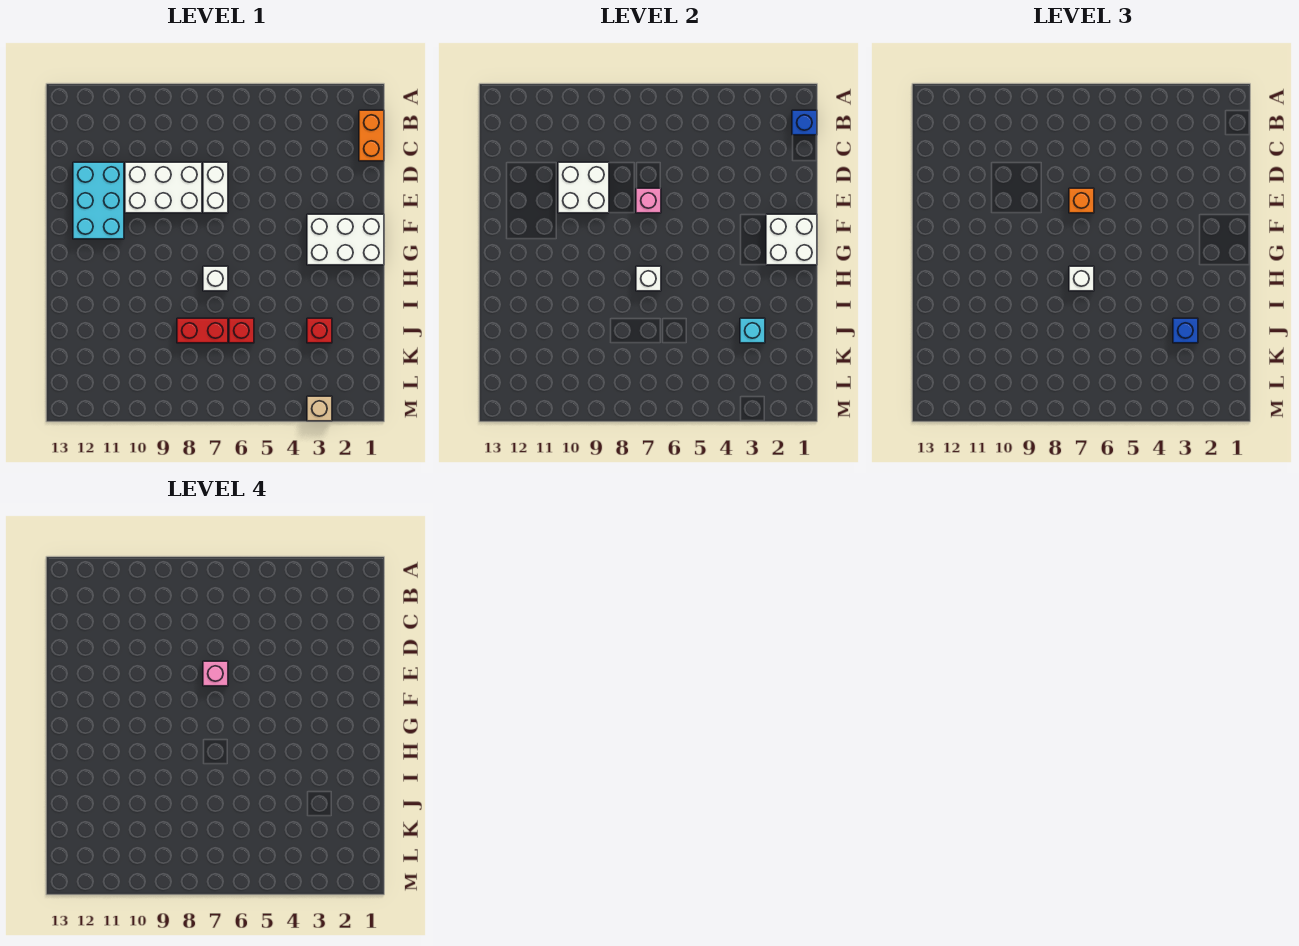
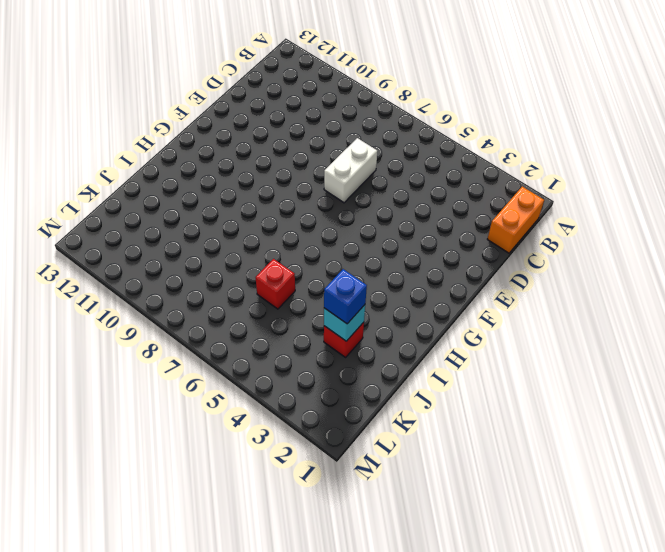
none -> white brick D8:E10 level 1
none -> cyan brick D11:F12 level 1
none -> white brick F1:G3 level 1

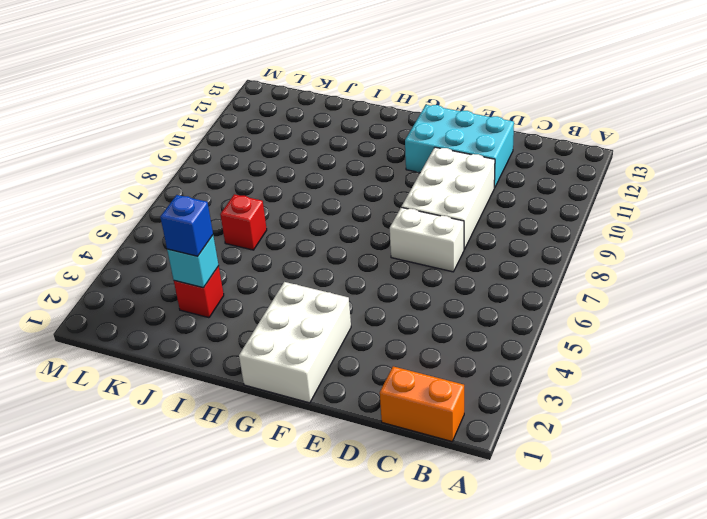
none -> white brick H7 level 1
none -> red brick J7:J8 level 1
none -> tan brick M3 level 1

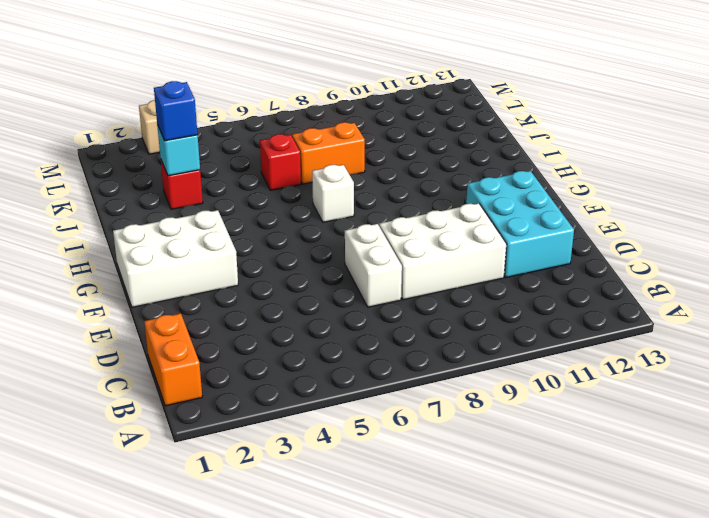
orange brick J7:J8 level 1 -> red brick J7:J8 level 1
none -> blue brick B1 level 2
none -> white brick D9:E10 level 2
none -> pink brick E7 level 2

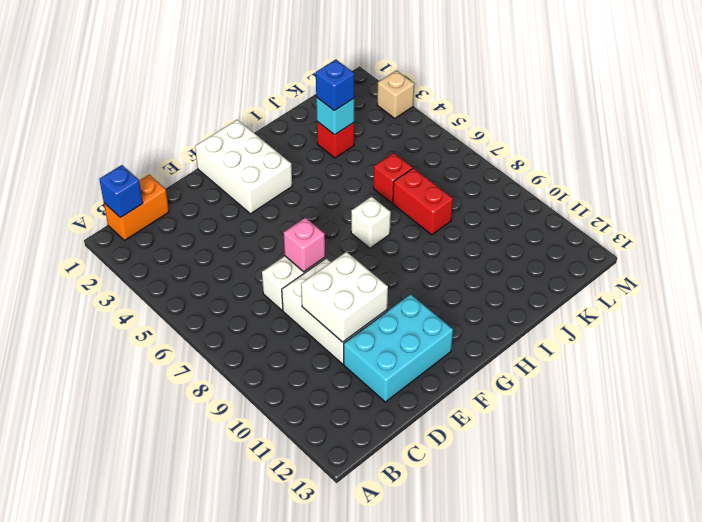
none -> white brick F1:G2 level 2
none -> white brick H7 level 2
none -> orange brick E7 level 3

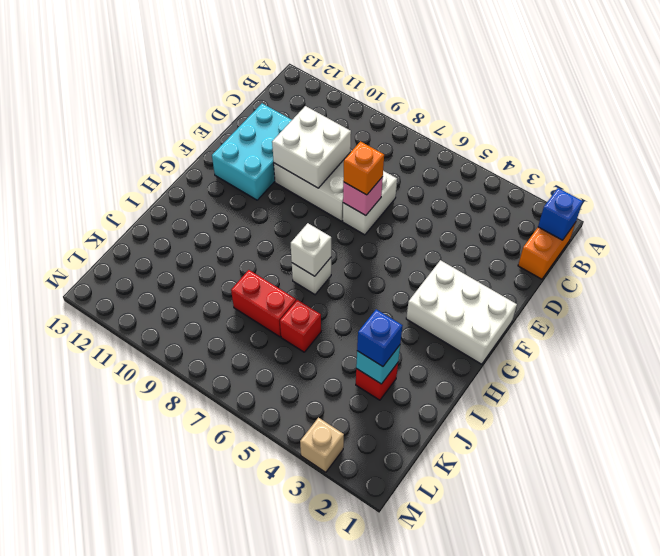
none -> white brick F1:G2 level 2
none -> white brick H7 level 3
none -> pink brick E7 level 4

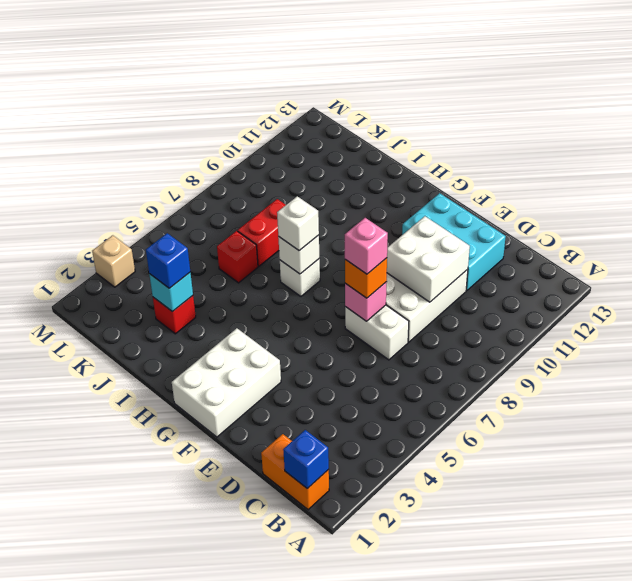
none -> white brick F1:G2 level 2

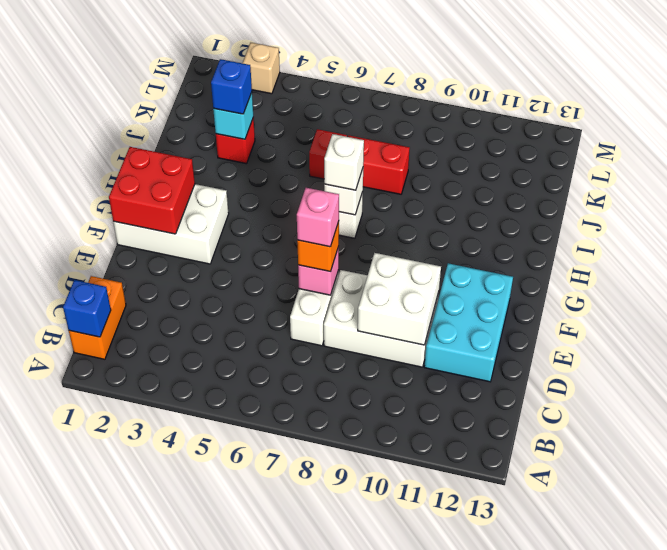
red brick F1:G2 level 2 -> white brick F1:G2 level 2

